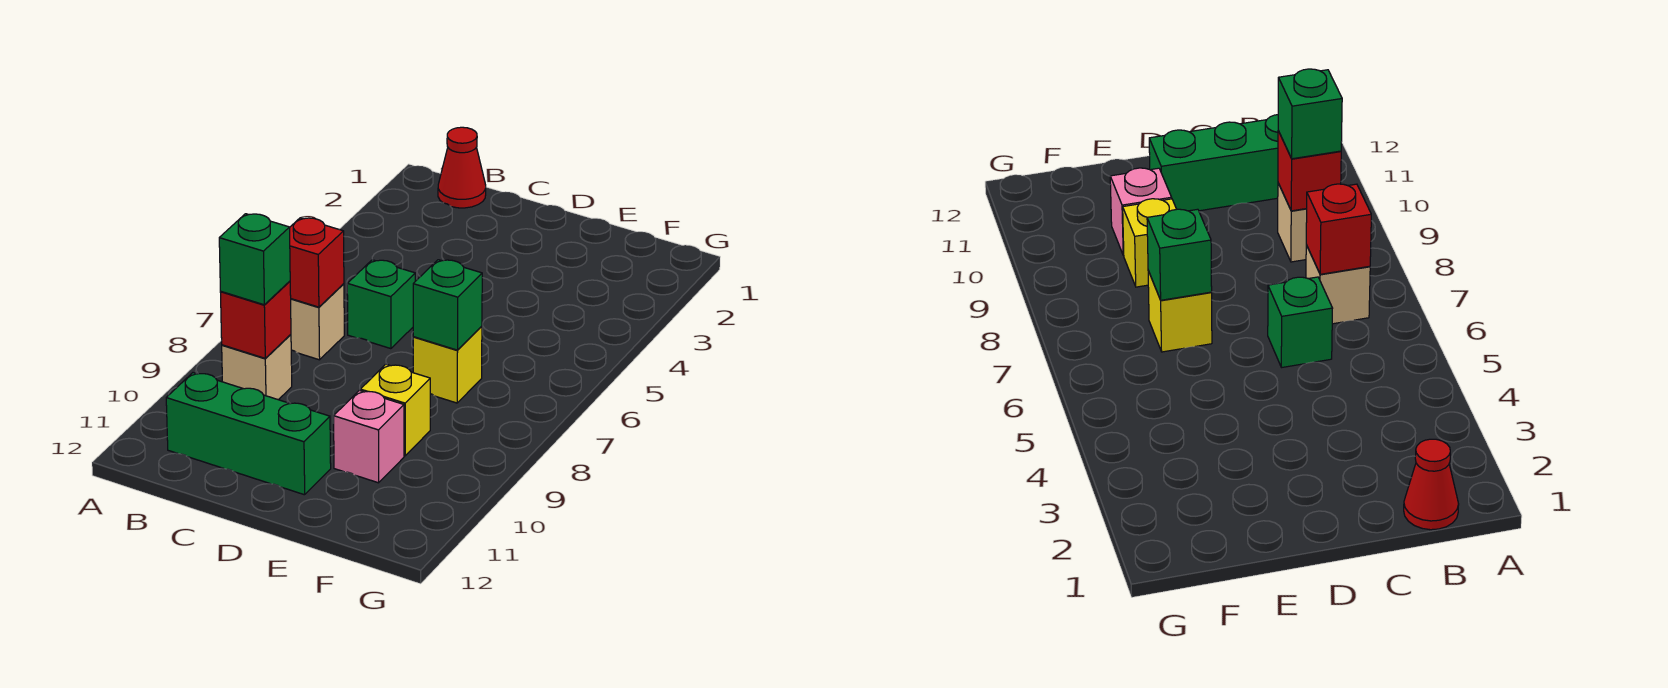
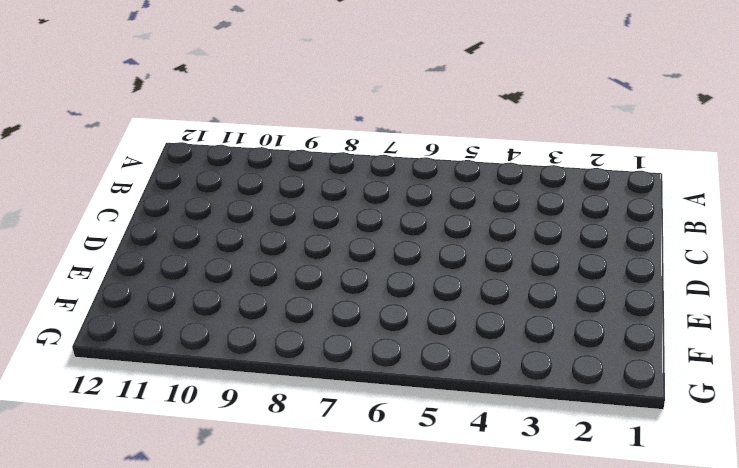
none -> red cone B1 level 1
none -> tan brick B7 level 1
none -> tan brick B9 level 1

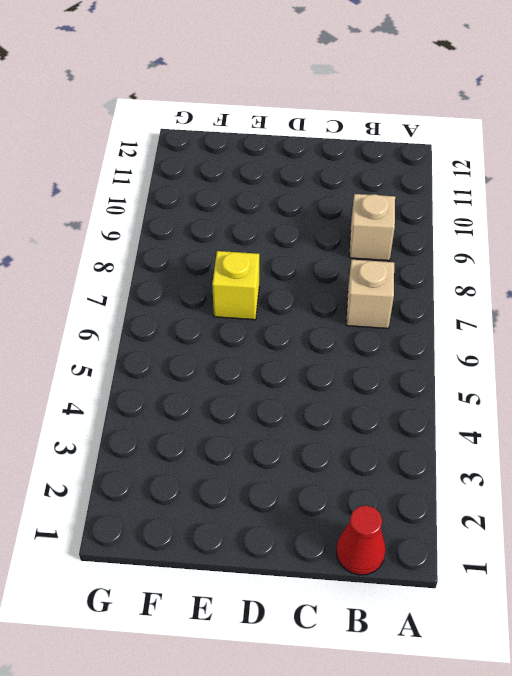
none -> green brick B11:D11 level 1
none -> green brick C6 level 1
none -> yellow brick E9 level 1

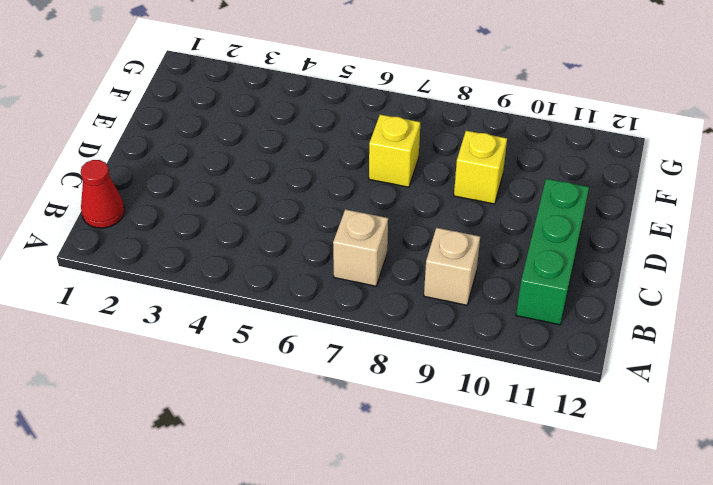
none -> green brick C6 level 1
none -> pink brick E10 level 1
none -> red brick B7 level 2

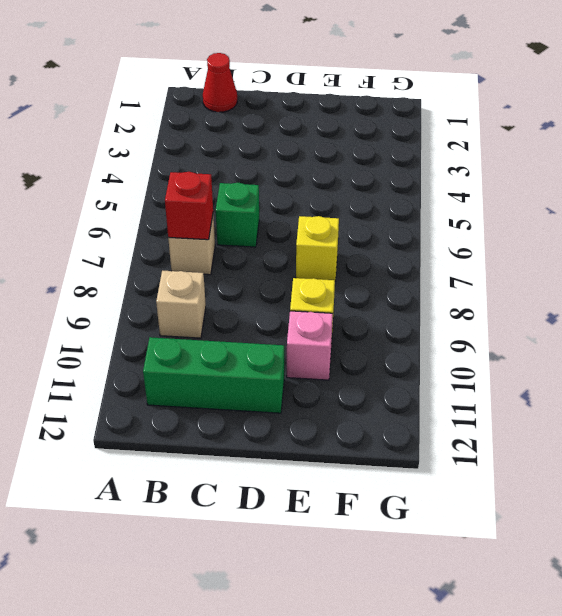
none -> red brick B9 level 2
none -> green brick E7 level 2
none -> green brick B9 level 3

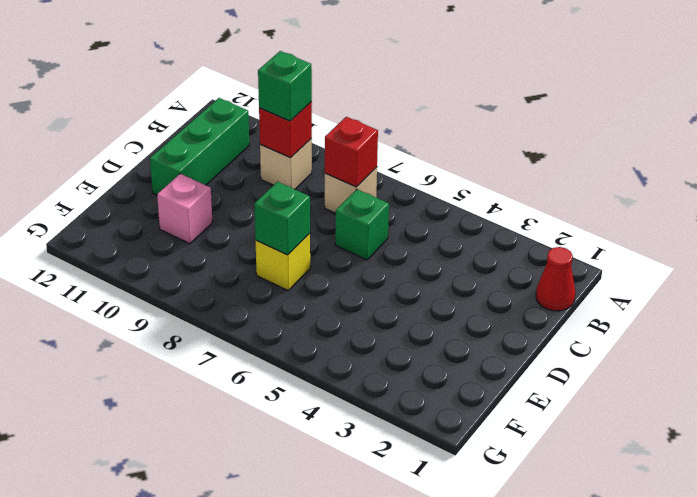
none -> yellow brick E9 level 1

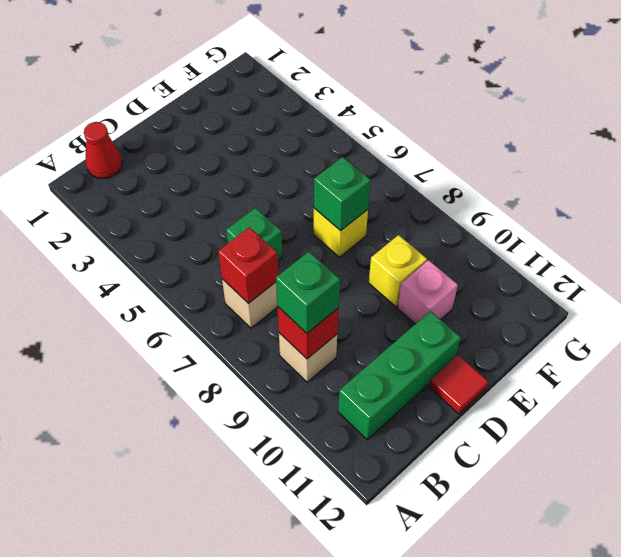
red tile D12 level 1 -> none

